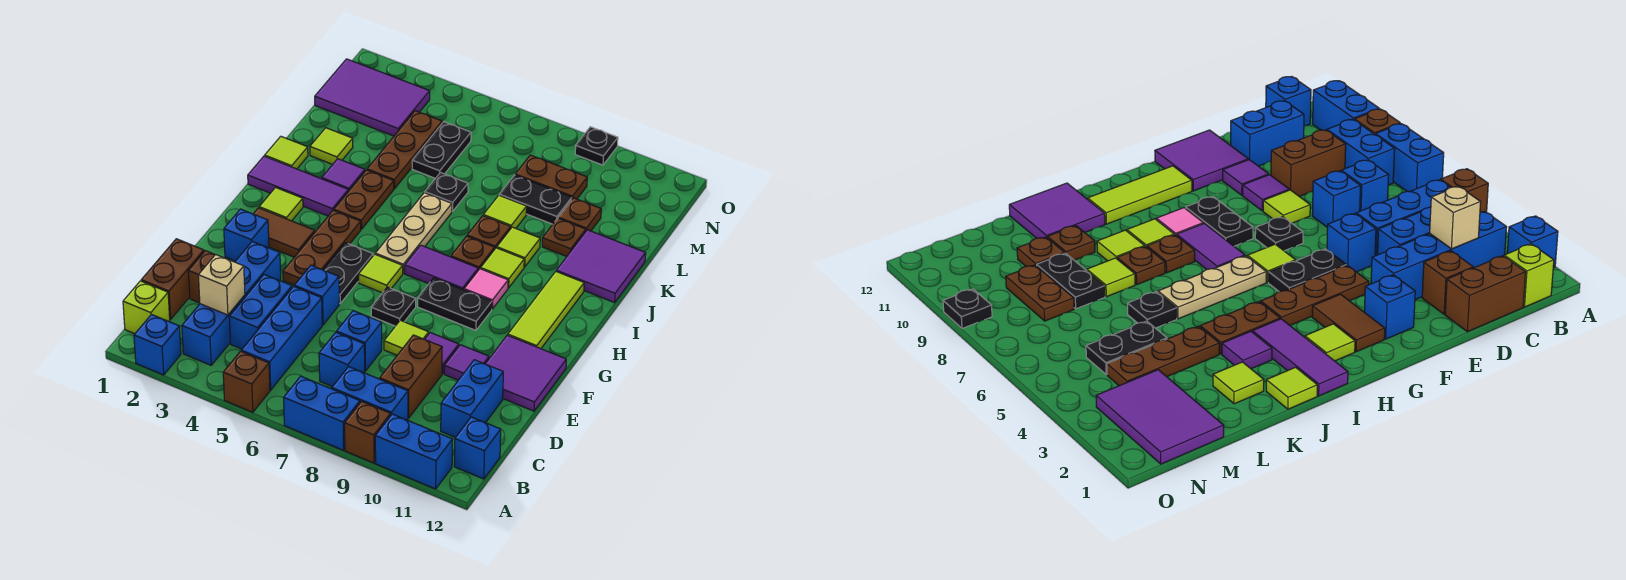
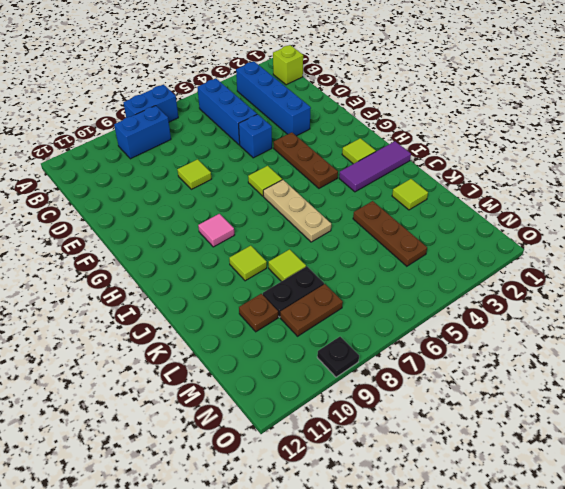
none -> blue brick A2 level 1
none -> brown brick A5 level 1
none -> brown brick A9 level 1
none -> blue brick A10:A11 level 1

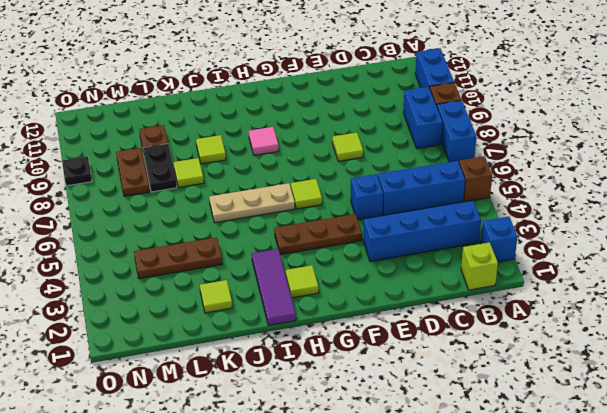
none -> blue brick B12 level 1
none -> brown brick C1:D1 level 1
none -> blue brick C4:D4 level 1
none -> blue brick C7 level 1

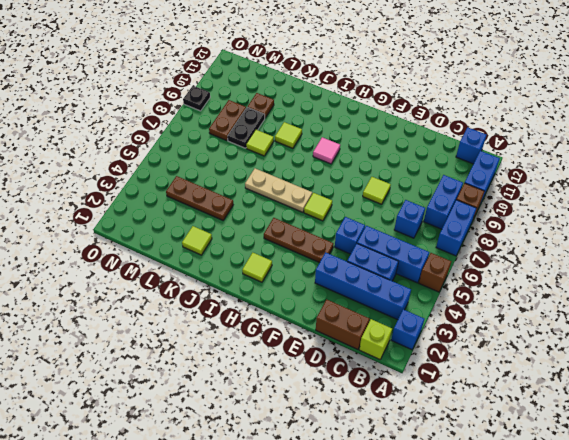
none -> brown brick C9:D9 level 1
none -> blue brick C11:D11 level 1
none -> brown brick D2 level 1
none -> blue brick D7 level 1

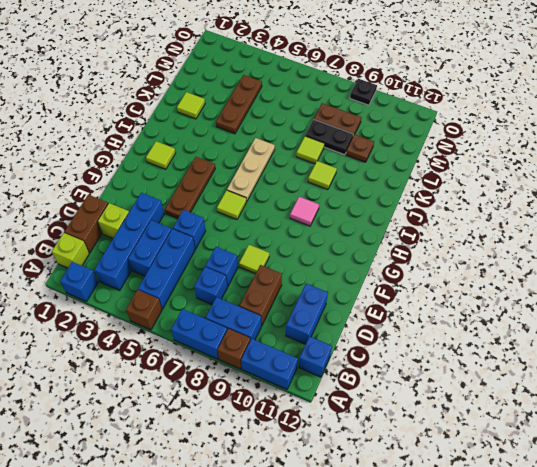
lime brick D2 level 1 -> brown brick D2 level 1
none -> purple tile E9 level 1
none -> purple tile E10 level 1
none -> purple tile E11:F12 level 1
none -> blue brick F2 level 1

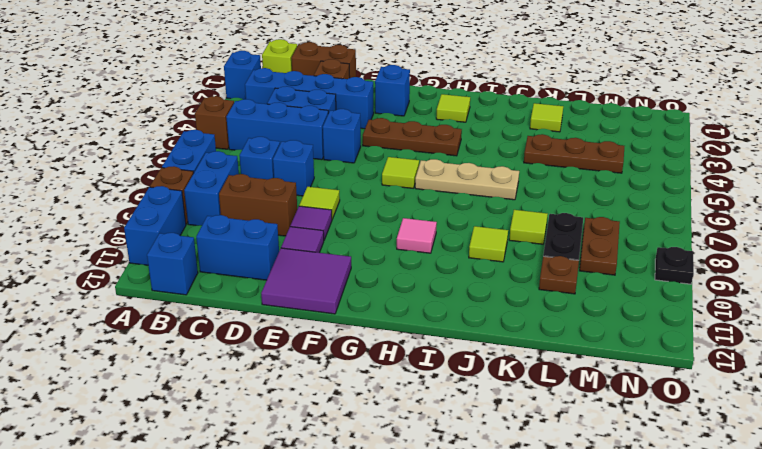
none -> black plate F5:G5 level 1
none -> black plate F7 level 1
none -> brown tile G2:G3 level 1
none -> black plate G8:G9 level 1

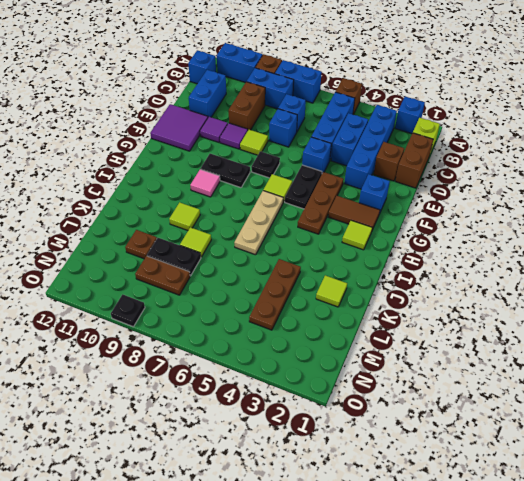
none -> lime tile G11:I11 level 1
none -> purple tile H7:H8 level 1
none -> purple tile I1:I3 level 1
none -> brown plate I4:J4 level 1

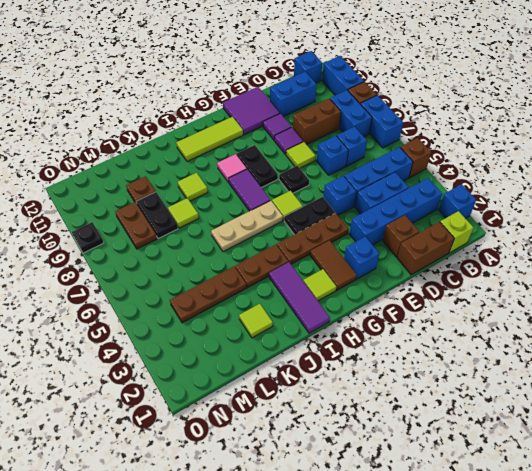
none -> brown plate I8 level 1
none -> lime tile I9 level 1
none -> lime tile J1 level 1
none -> purple tile J3 level 1

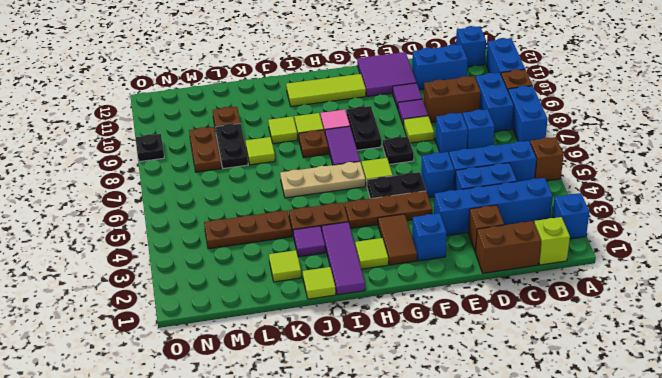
none -> brown plate J8 level 1
none -> purple tile J11:K12 level 1
none -> black plate K6 level 1
none -> brown plate K10 level 1

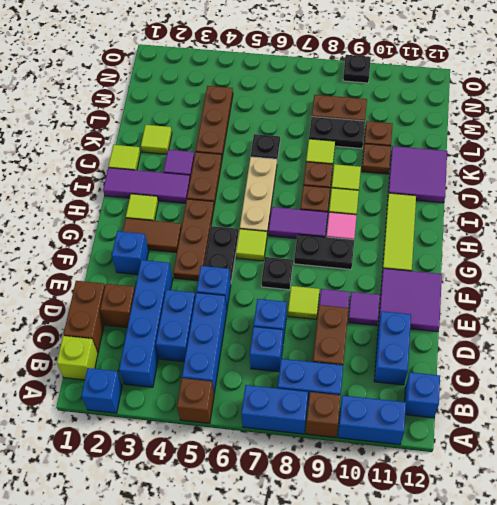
none -> black plate L5:M5 level 1
none -> purple tile M1:N3 level 1
none -> tan brick C3 level 2

